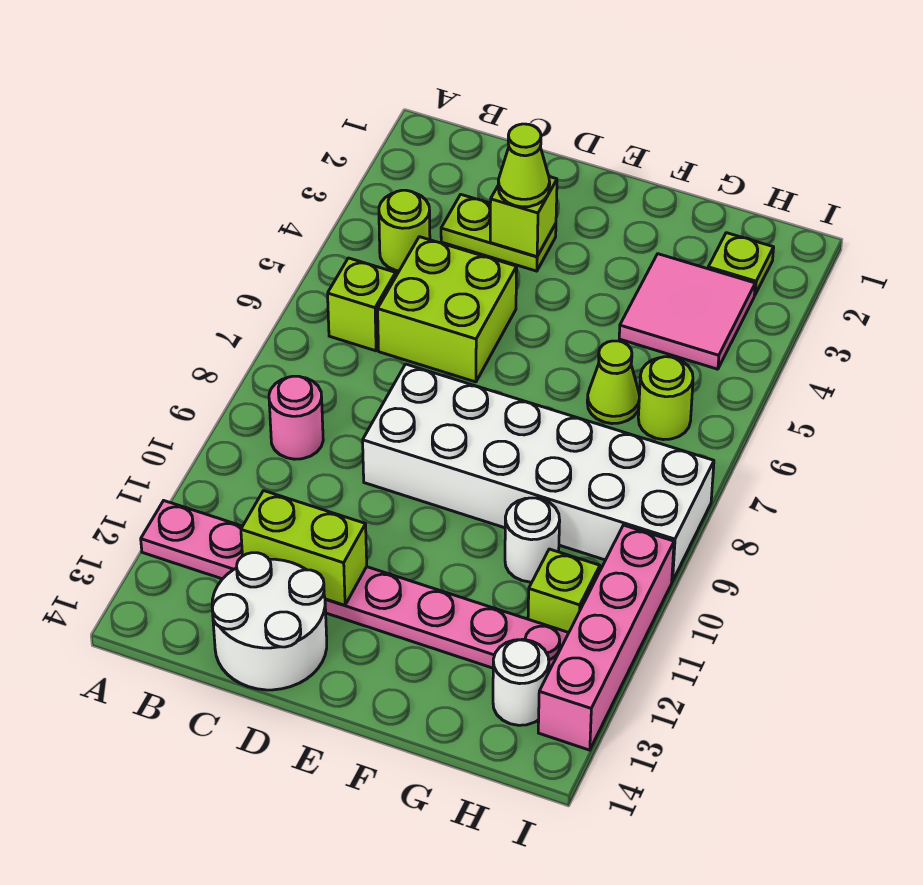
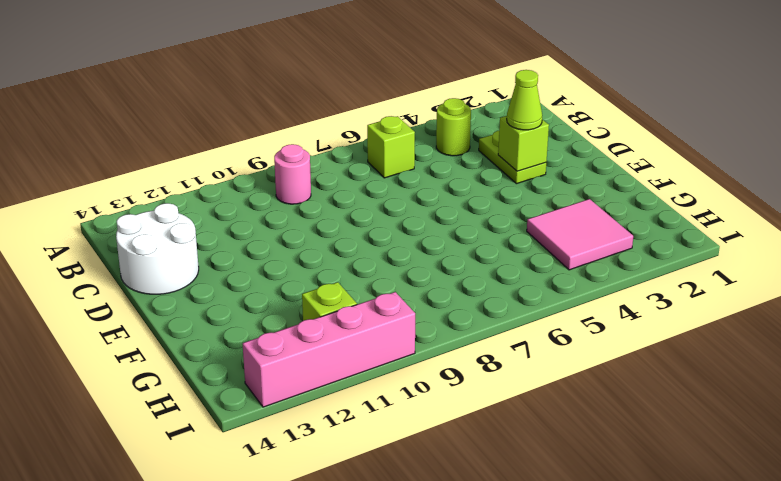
none -> pink plate A12:H12 level 1
none -> lime brick C5:D6 level 1
none -> white brick D8:I9 level 1

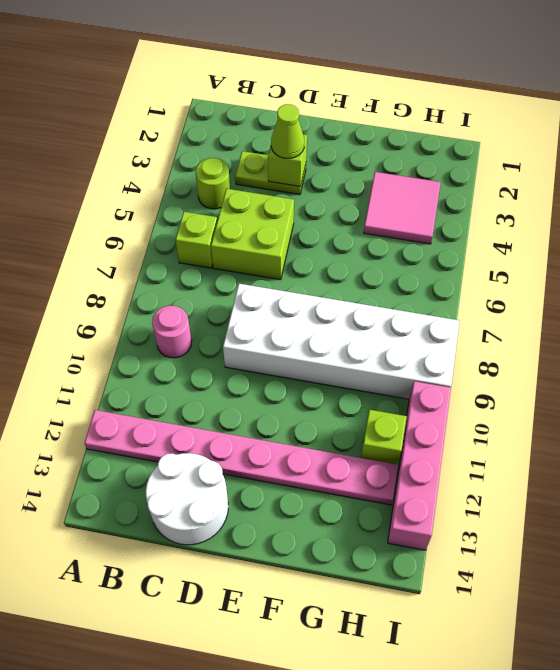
none -> lime cone G6 level 1
none -> white round brick G10 level 1
none -> lime plate H2 level 1

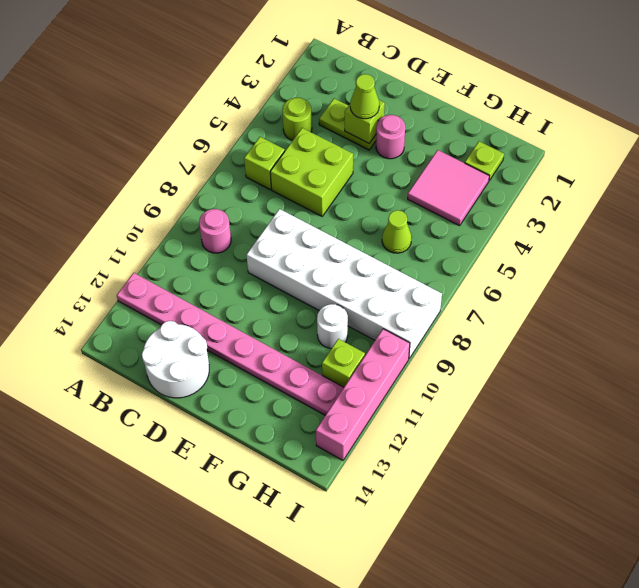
pink round brick E3 level 1 -> none
none -> lime round brick H6 level 1
none -> white round brick H13 level 1
none -> lime brick C12:D12 level 2

